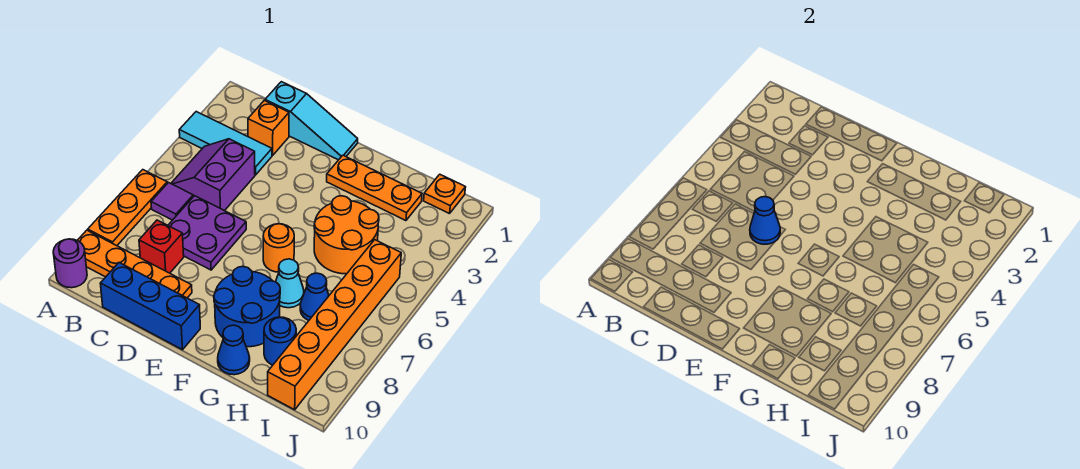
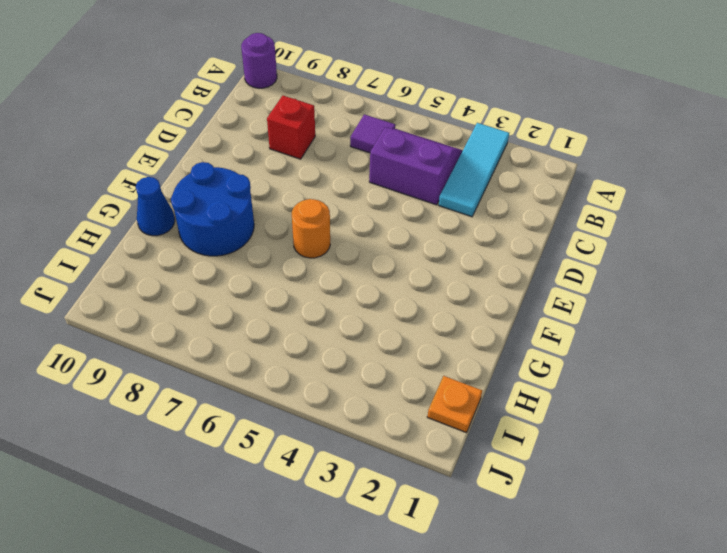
none -> orange plate A6:A8 level 1
none -> orange plate A9:D9 level 1
none -> cyan slope C1:E1 level 1 top C

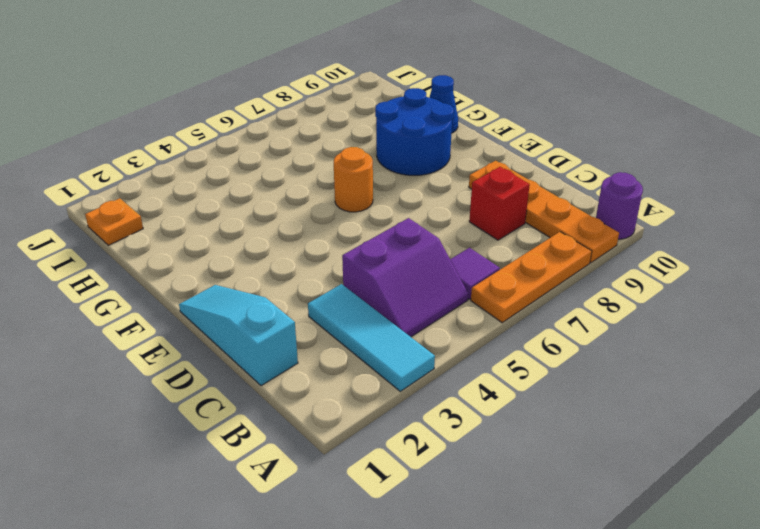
none -> orange brick C2 level 1
none -> purple plate C6:D7 level 1
none -> blue brick C10:E10 level 1

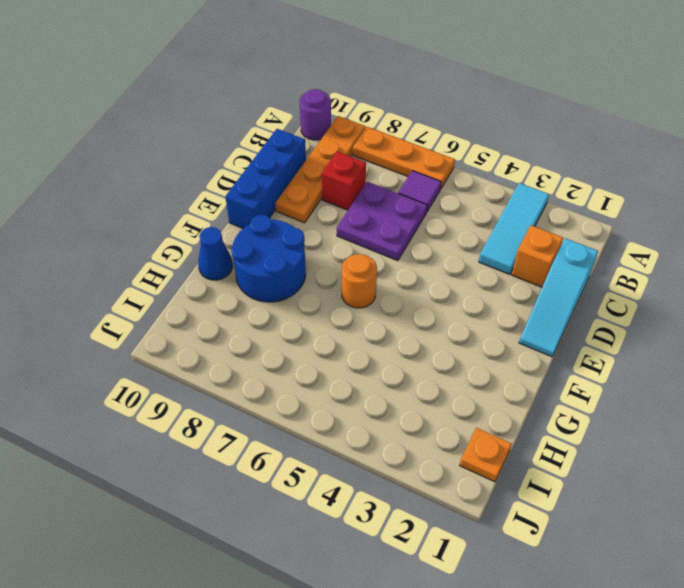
none -> purple slope B4:C5 level 1 top C
none -> orange plate F2:H2 level 1
none -> orange round brick G4:H5 level 1

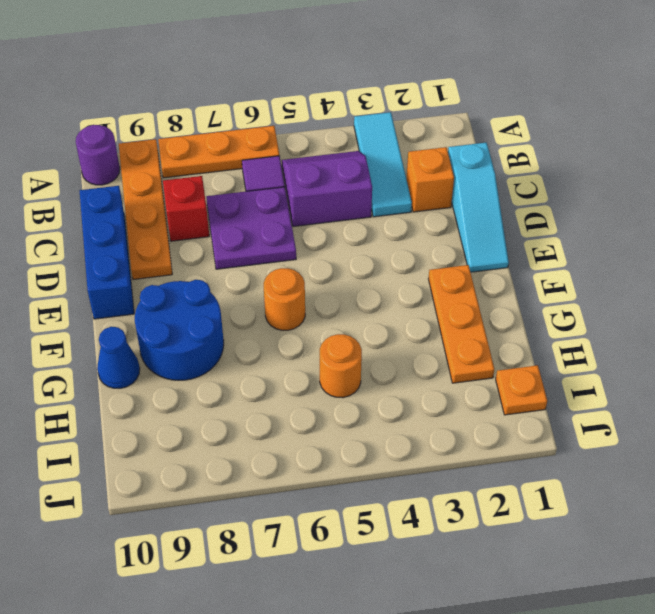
orange round brick H5 level 1 -> orange round brick G4:H5 level 1
none -> cyan cone G7 level 1
none -> blue cone H7 level 1
none -> blue round brick H9 level 1

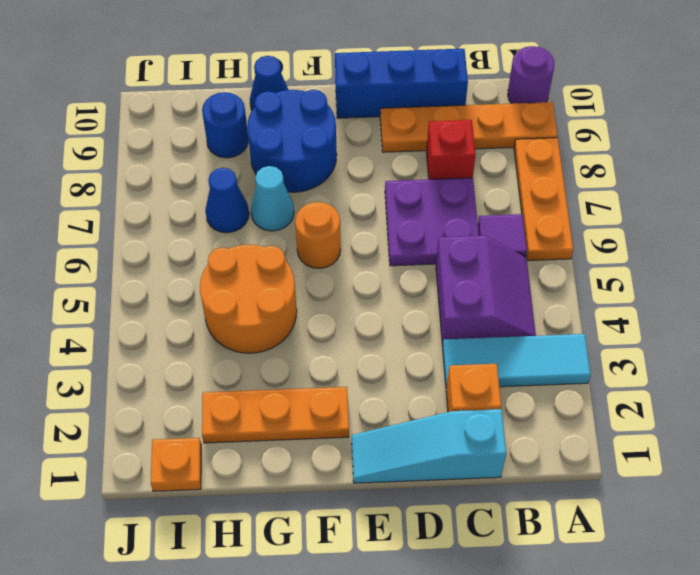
none -> orange brick I5:I10 level 1
none -> blue cone D6 level 2

